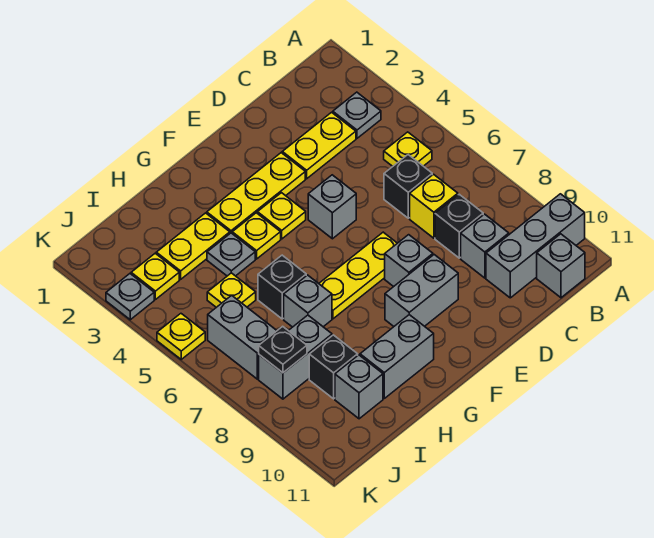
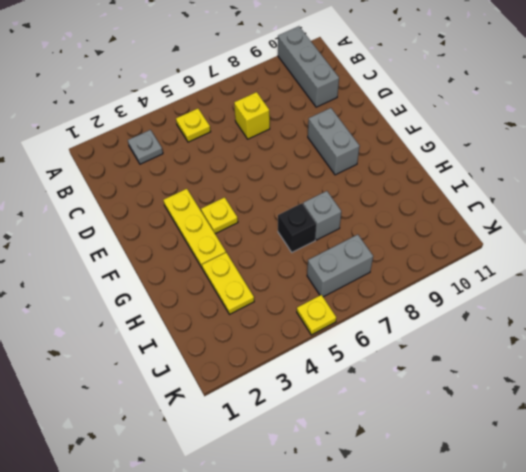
none -> grey brick B11 level 1
none -> yellow plate C3:D3 level 1
none -> black brick C6 level 1
none -> black brick C8 level 1

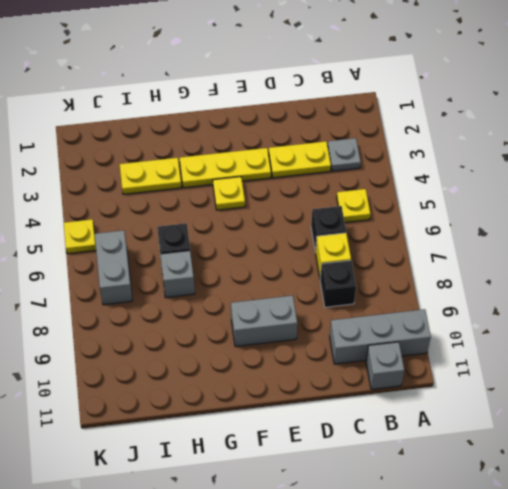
none -> grey brick C9 level 1
none -> grey brick E5 level 1
none -> yellow plate E7:G7 level 1
none -> grey brick E8 level 1

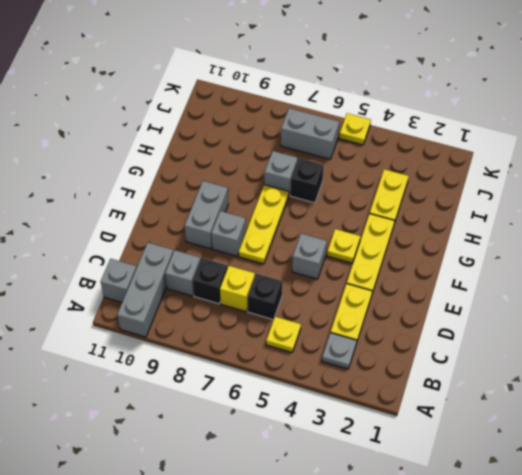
none -> yellow plate G4 level 1
none -> grey brick G10:H10 level 1
none -> grey plate H4 level 1
none -> yellow plate I5 level 1

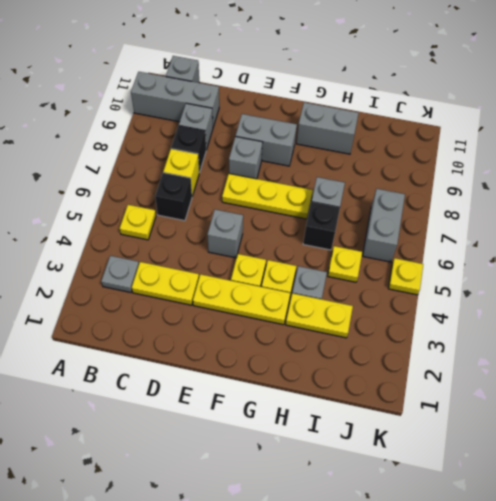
none -> grey brick I8:J8 level 1
none -> black brick I9 level 1
none -> grey brick I10 level 1
none -> yellow plate J3 level 1

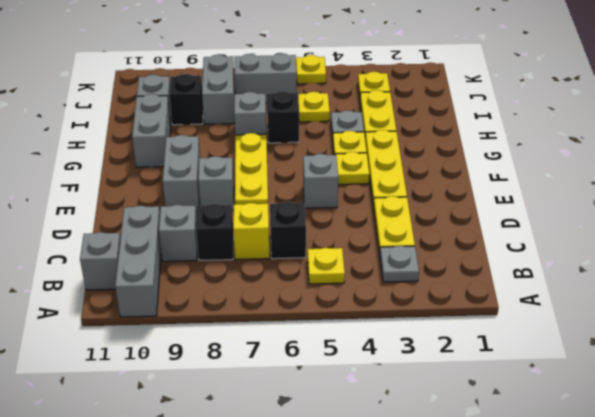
none -> grey plate K3 level 1
none -> black plate J8 level 2

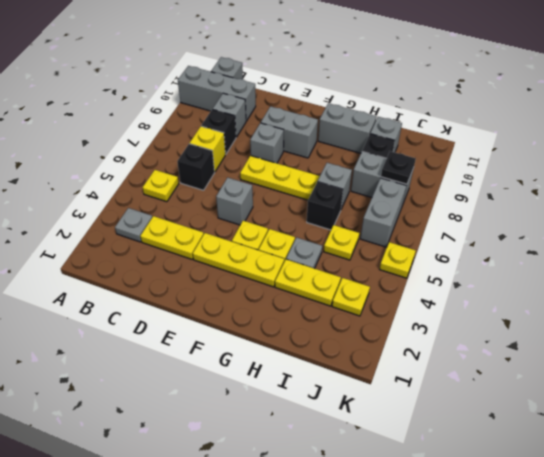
none -> grey plate K3 level 1

